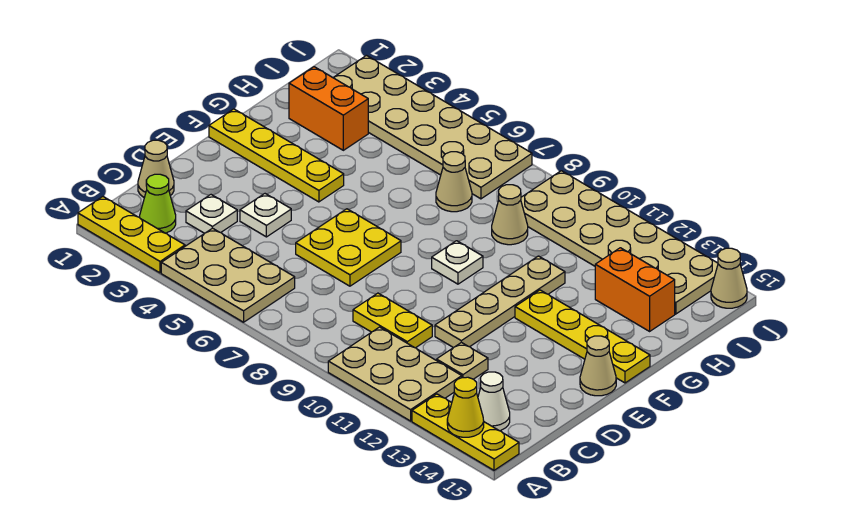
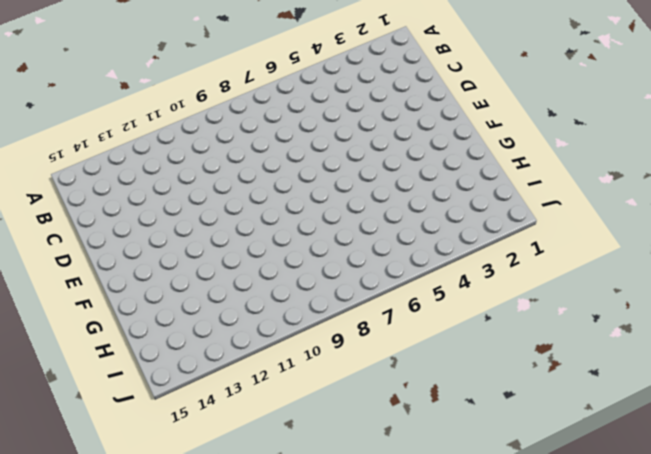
none -> yellow plate A1:A3 level 1
none -> tan plate A4:B6 level 1
none -> tan plate A10:B12 level 1

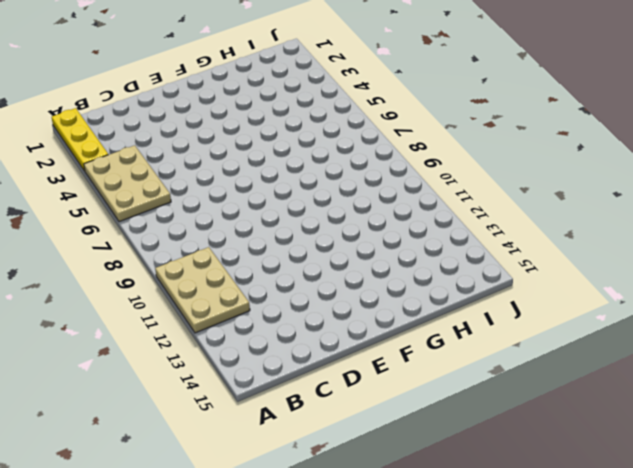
none -> yellow plate A13:A15 level 1
none -> lime cone B2 level 1
none -> white cone B14 level 1

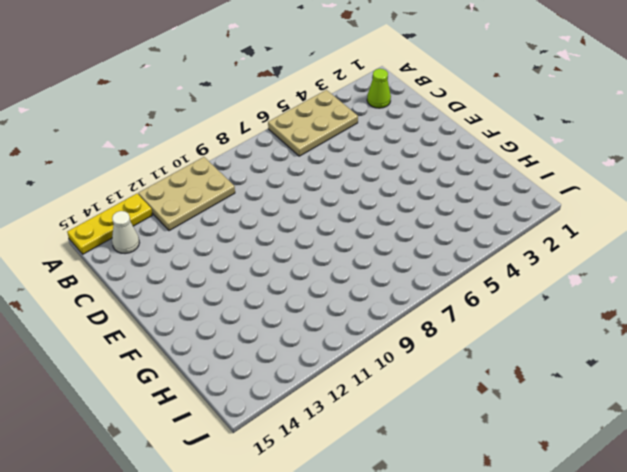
none -> yellow plate A1:A3 level 1
none -> tan cone C1 level 1
none -> white plate C3 level 1

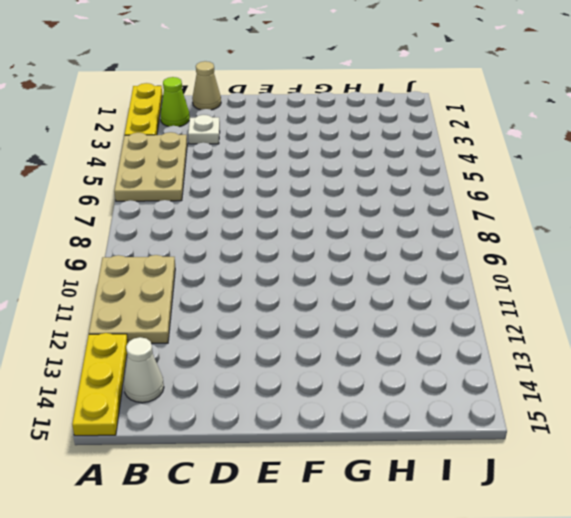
none -> yellow plate C9:C10 level 1
none -> tan plate C12 level 1
none -> white plate D4 level 1

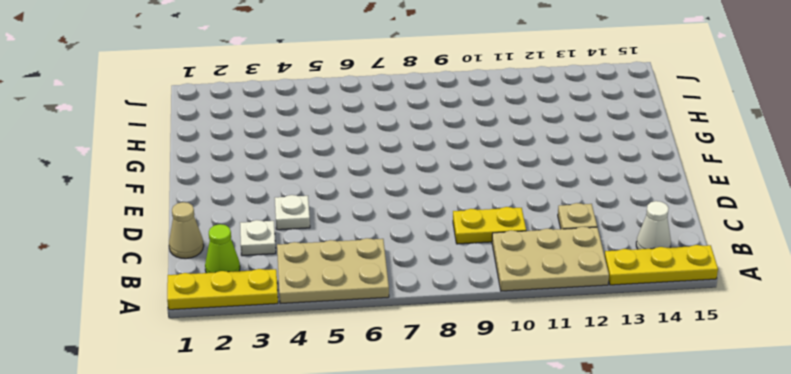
none -> yellow plate D6:E7 level 1
none -> tan plate D11:G11 level 1
none -> tan cone E15 level 1

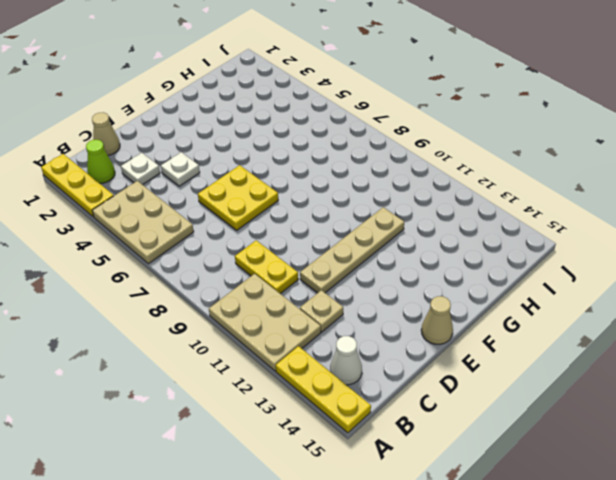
none -> yellow plate F1:F4 level 1
none -> white plate F9 level 1
none -> yellow plate F12:F15 level 1

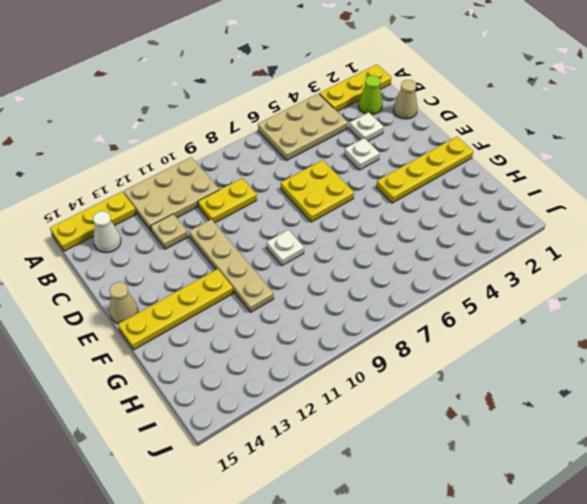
none -> orange brick H2:H3 level 1
none -> tan cone H7 level 1
none -> tan cone H9 level 1

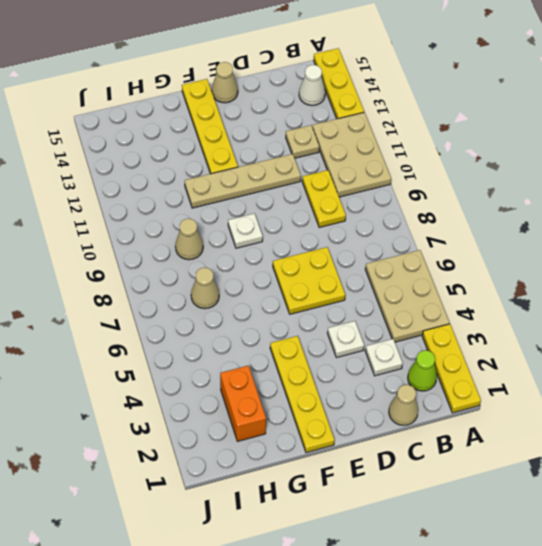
none -> orange brick H13:H14 level 1
none -> tan plate I2:J7 level 1
none -> tan plate I9:J14 level 1

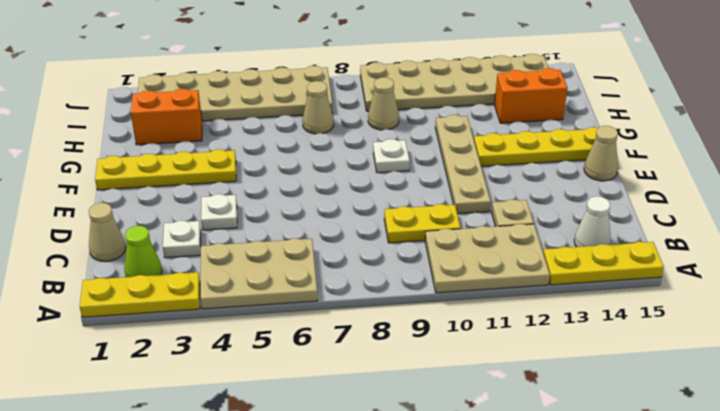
none -> yellow plate D6:E7 level 1
none -> tan cone J15 level 1
none -> yellow cone A14 level 2

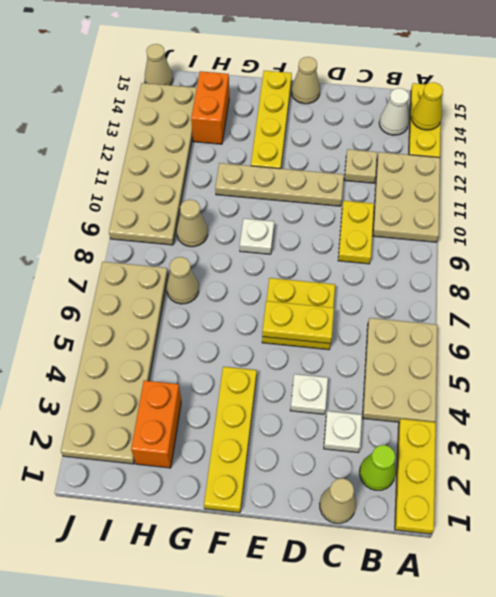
yellow plate D6:E6 level 2 -> none

